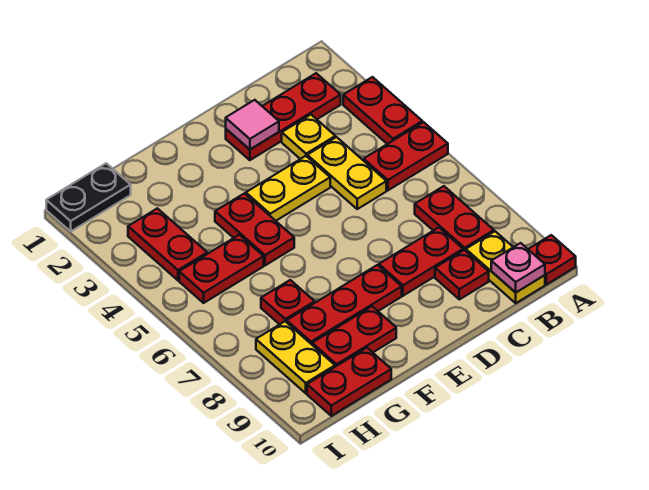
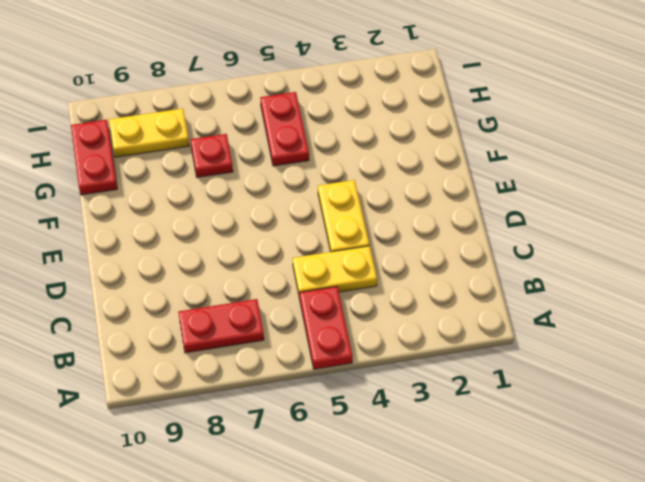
none -> red plate A3:A4 level 1
none -> red plate A10 level 1
none -> red plate B2:D2 level 1

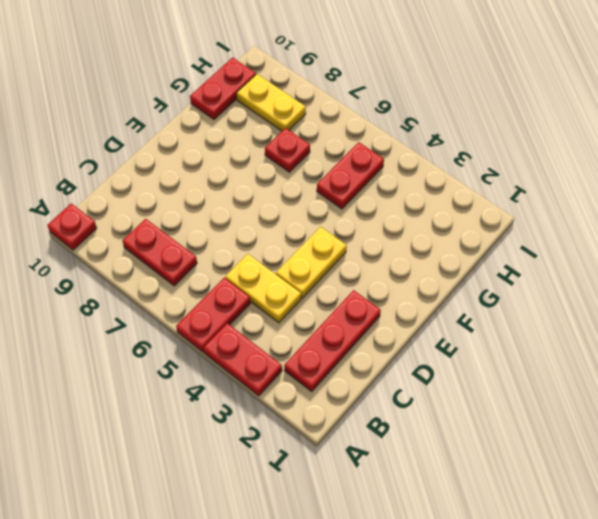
none -> yellow plate B9:B10 level 1
none -> yellow plate C3 level 1
none -> red plate C8:D8 level 1

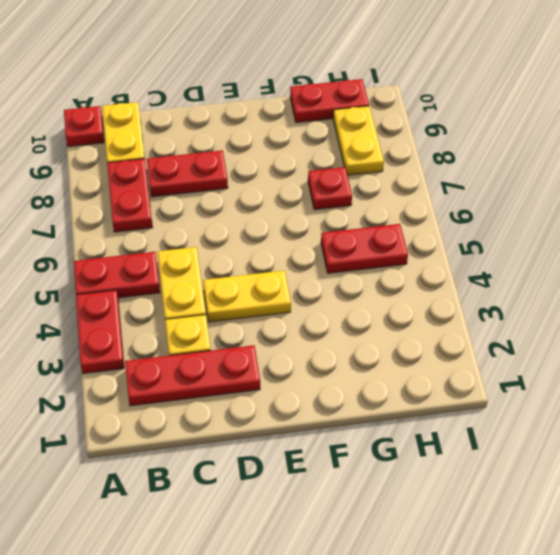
none -> red plate C9 level 1
none -> red plate E8:G8 level 1
none -> red plate F4:F5 level 1

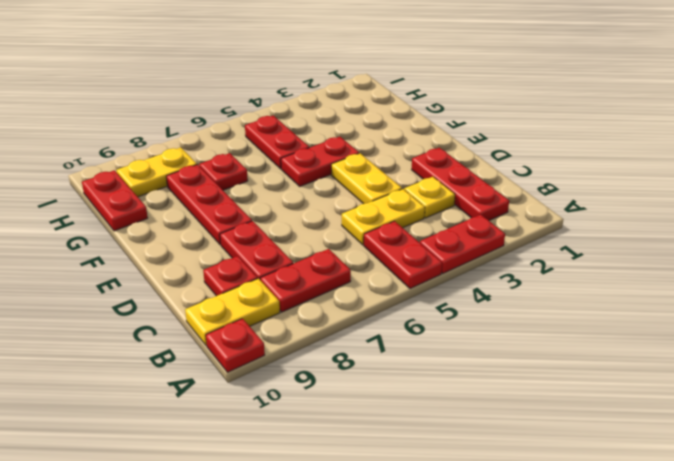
none -> red plate F9:G9 level 1
none -> black plate H1:I1 level 1
none -> red plate H3:H4 level 1

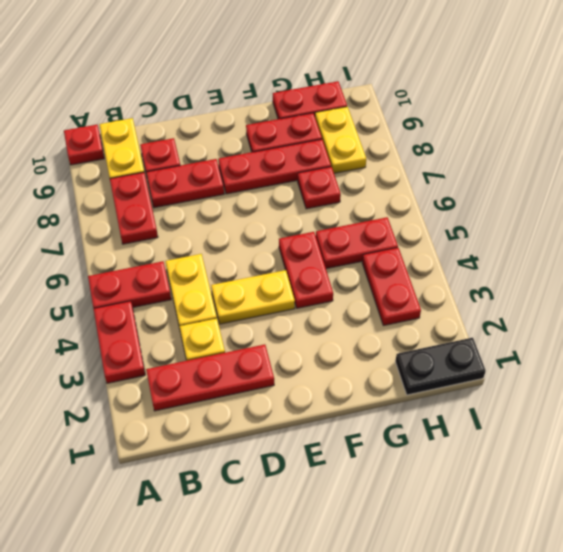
none -> pink plate B10 level 2
none -> pink tile D2 level 2

